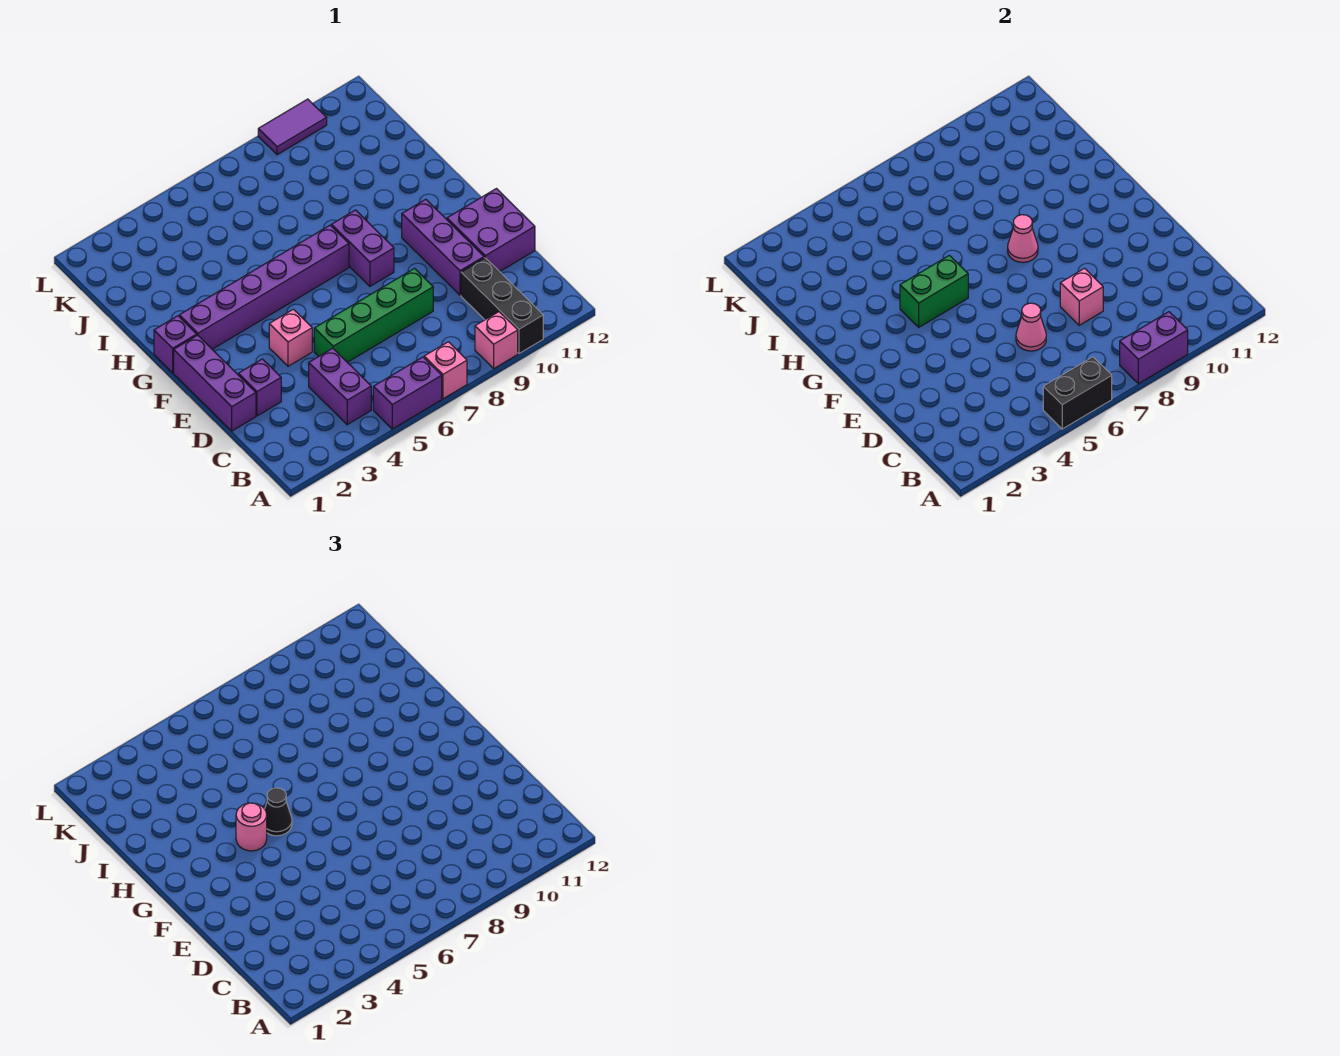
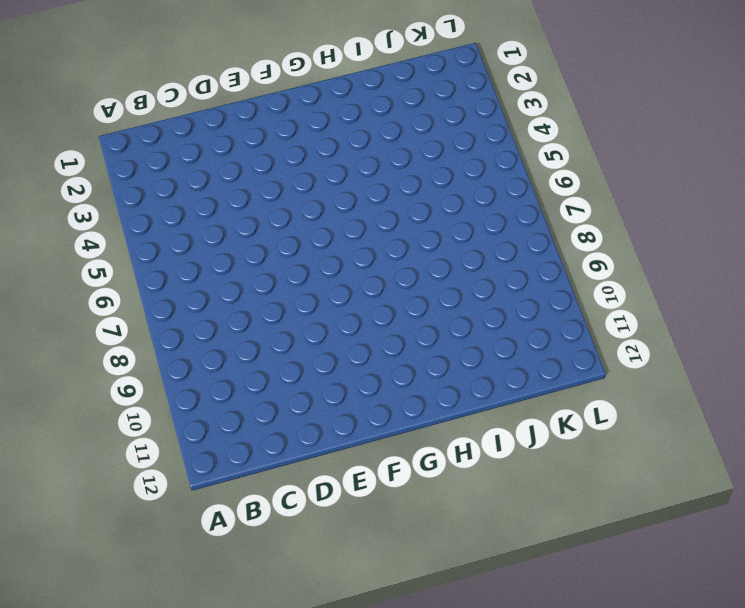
none -> purple brick A5:A6 level 1
none -> pink brick A7 level 1
none -> pink brick A9 level 1

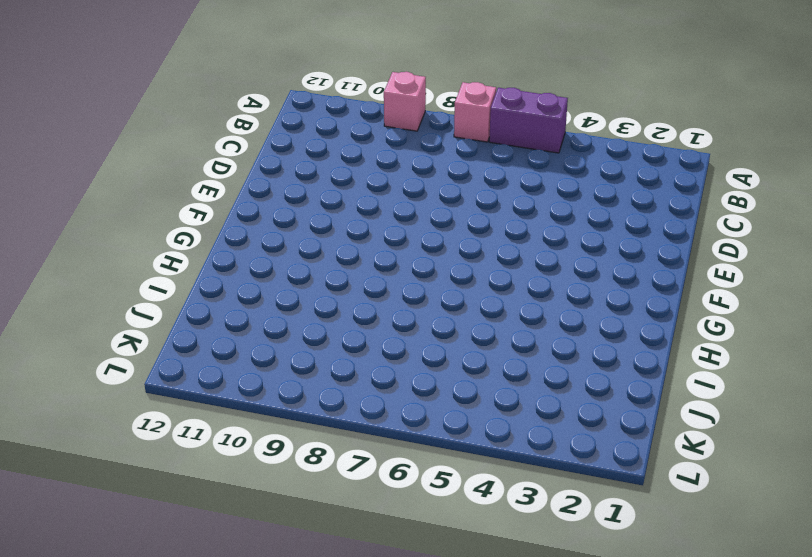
none -> black brick A10:C10 level 1
none -> purple brick B4:C4 level 1
none -> purple brick D1:F1 level 1

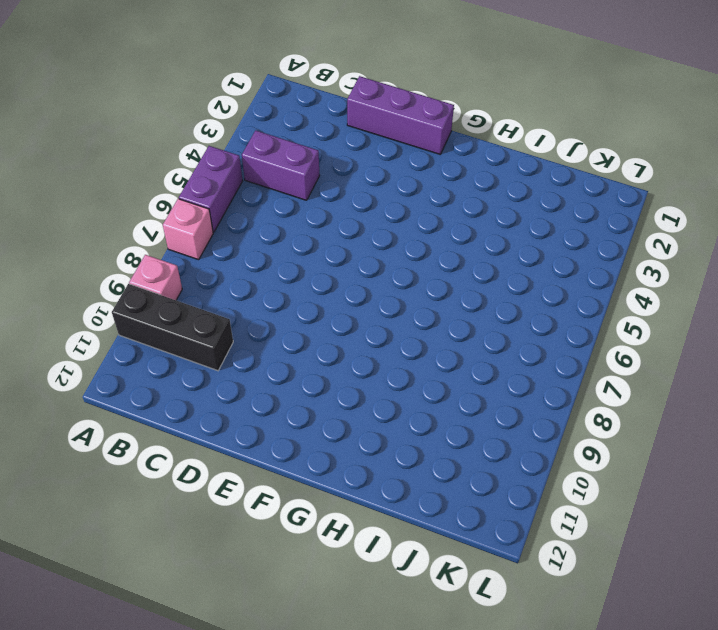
none -> purple brick D2 level 1
none -> green brick D5:D8 level 1
none -> purple brick D10:F10 level 1

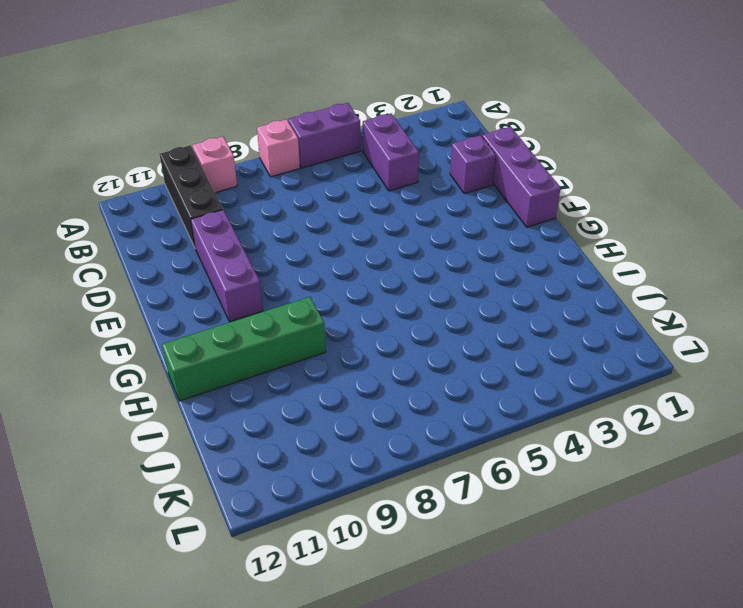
green brick H9:H12 level 1 -> green brick D5:D8 level 1
none -> purple brick D11:E12 level 1
none -> pink brick E4 level 1
none -> purple brick F8:G8 level 1

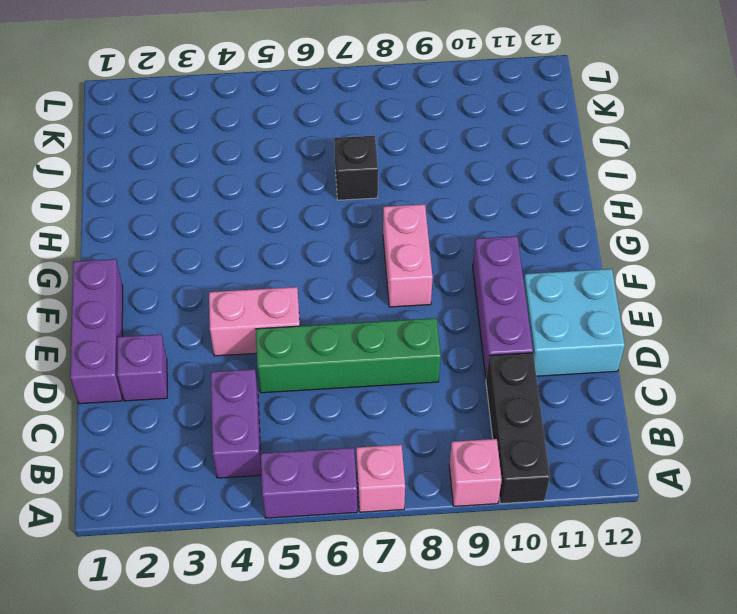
cyan brick D11:E12 level 1 -> purple brick D11:E12 level 1
pink brick E4:E5 level 1 -> pink brick E4 level 1
pink brick F8:G8 level 1 -> purple brick F8:G8 level 1
black brick I7 level 1 -> none
none -> purple brick G1 level 1
none -> purple brick G2:G7 level 1
none -> purple tile L9:L10 level 1

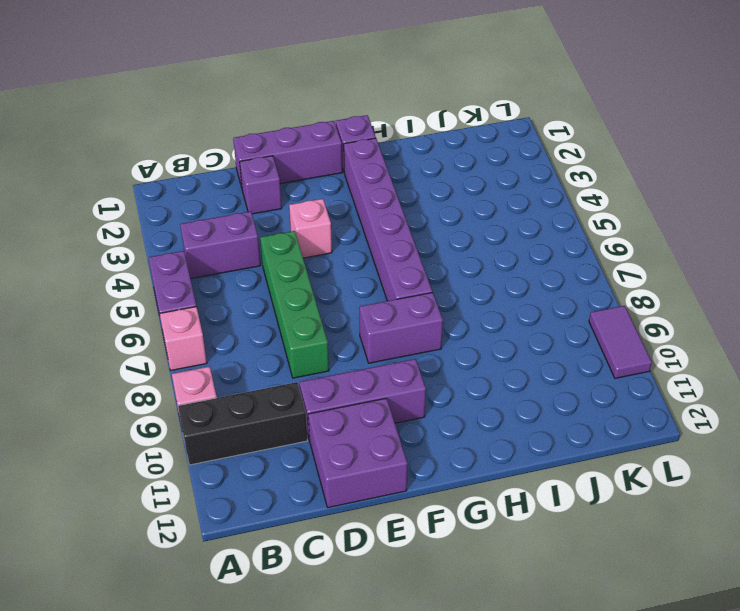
none -> black brick A5:A6 level 2
none -> purple brick A8:A9 level 2
none -> pink cone D6 level 2

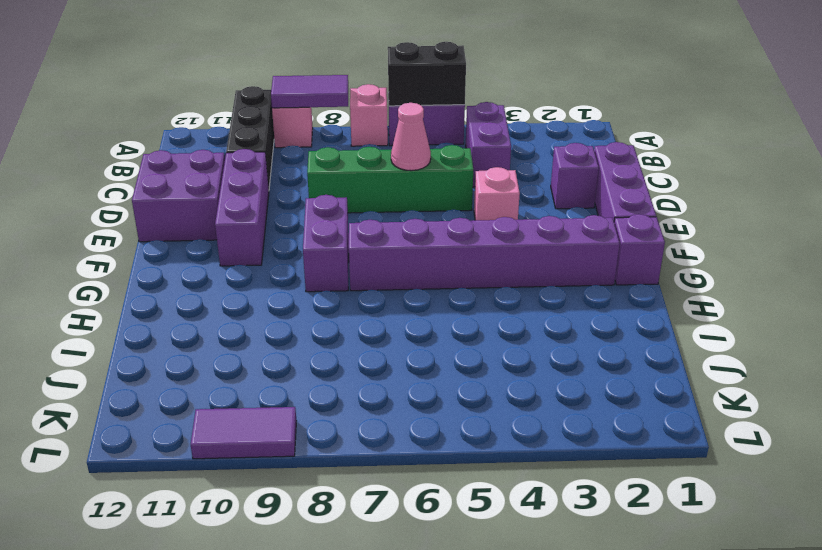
purple tile A8:A9 level 2 -> purple brick A8:A9 level 2
none -> pink brick D8 level 2
none -> green brick G4:G5 level 2
none -> pink cone G8 level 2

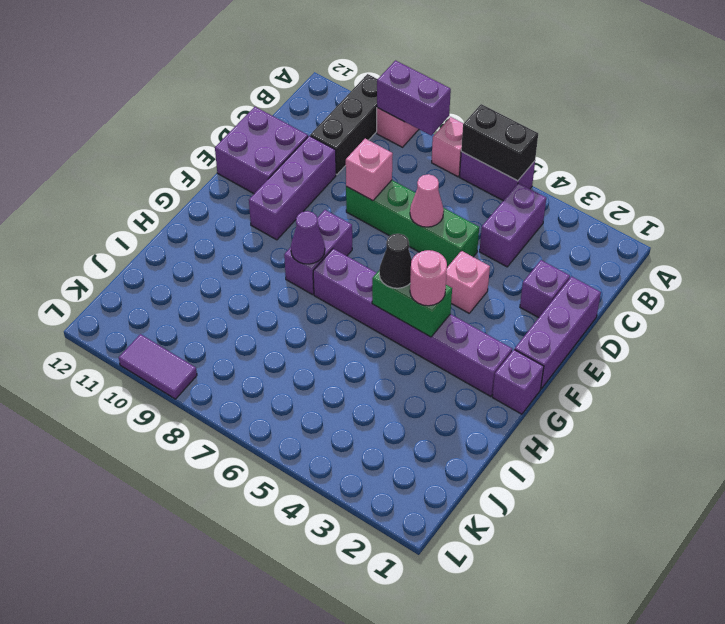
purple cone G8 level 2 -> pink cone G8 level 2

